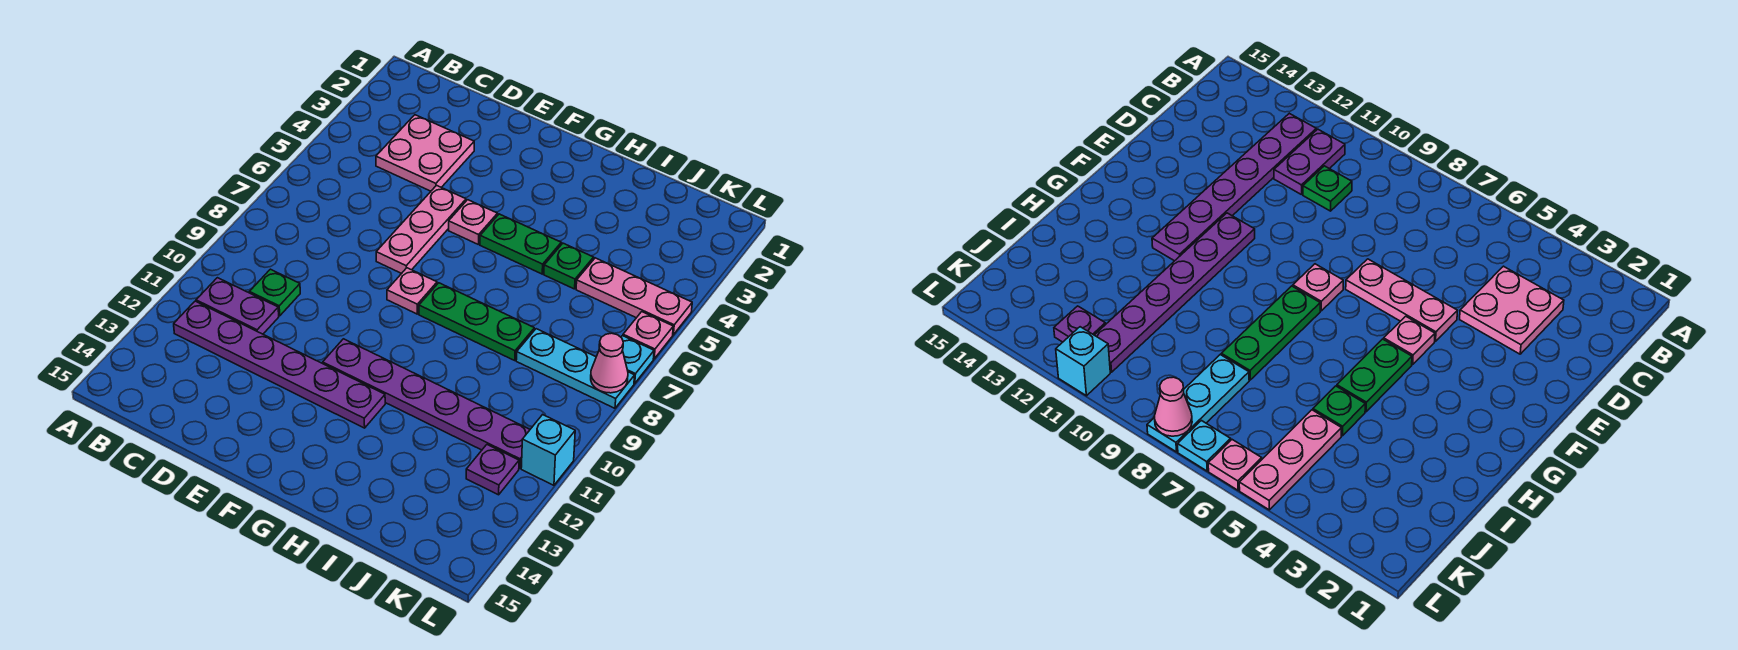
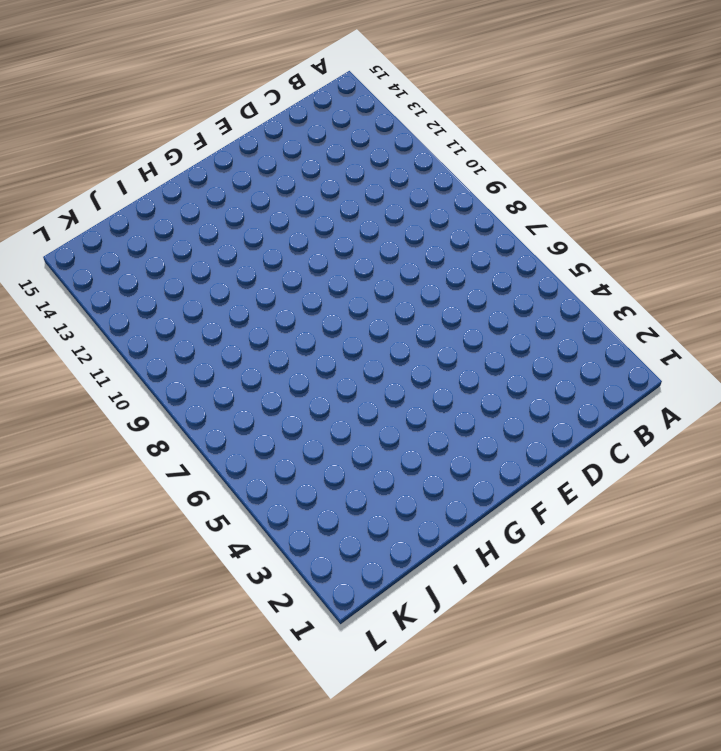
none -> purple plate B11:C11 level 1
none -> purple plate B12:G12 level 1
none -> pink plate C3:D4 level 1

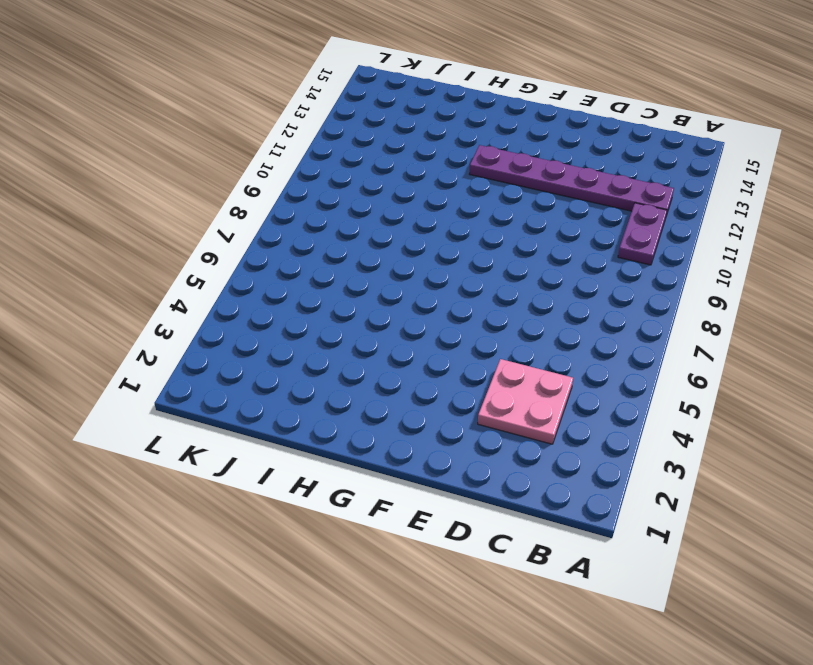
purple plate B10:B11 level 1 -> purple plate B11:C11 level 1
none -> green plate C10 level 1
none -> pink plate E5:E7 level 1
none -> pink plate F5 level 1

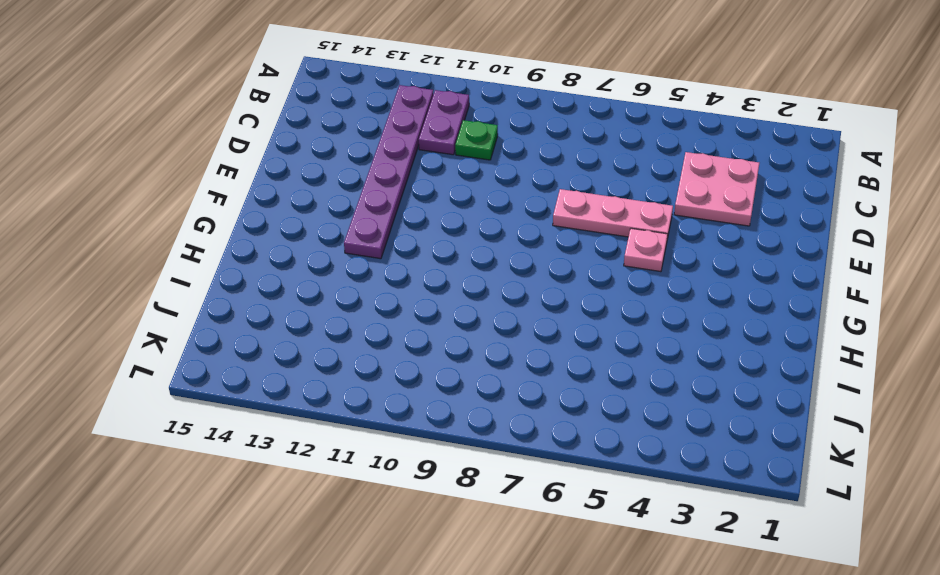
none -> pink plate F8 level 1
none -> purple plate F11:K11 level 1
none -> green plate G5:H5 level 1

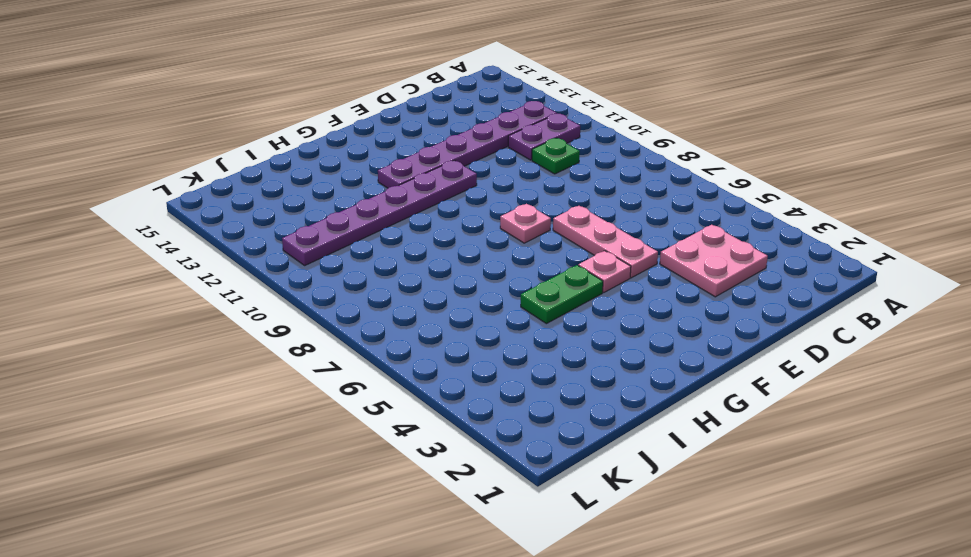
none -> green plate G8:I8 level 1
none -> green plate I5 level 1
none -> pink plate J5:L5 level 1

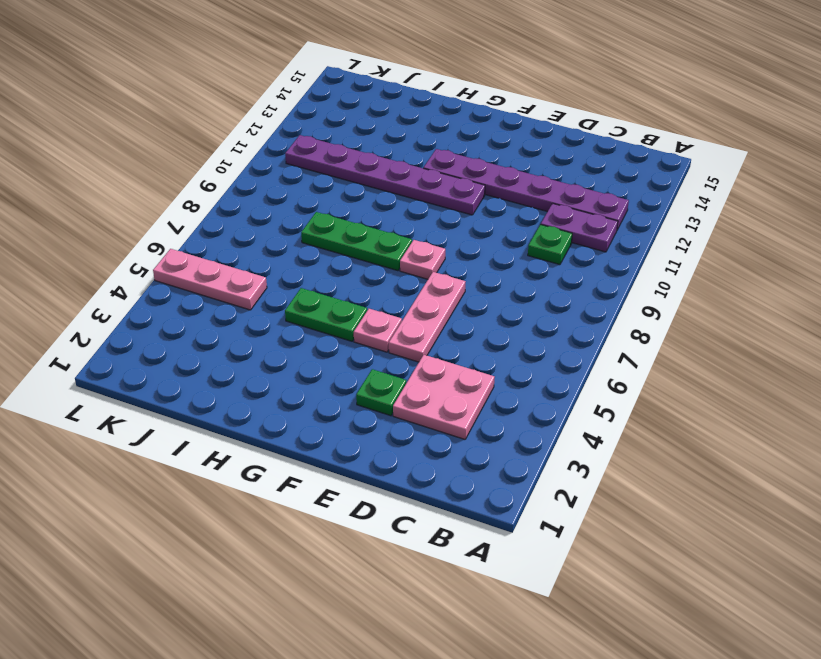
green plate E3 level 1 -> green plate I5 level 1
none -> cyan plate J8:L8 level 1
none -> purple plate K12 level 1
none -> pink plate L6 level 1

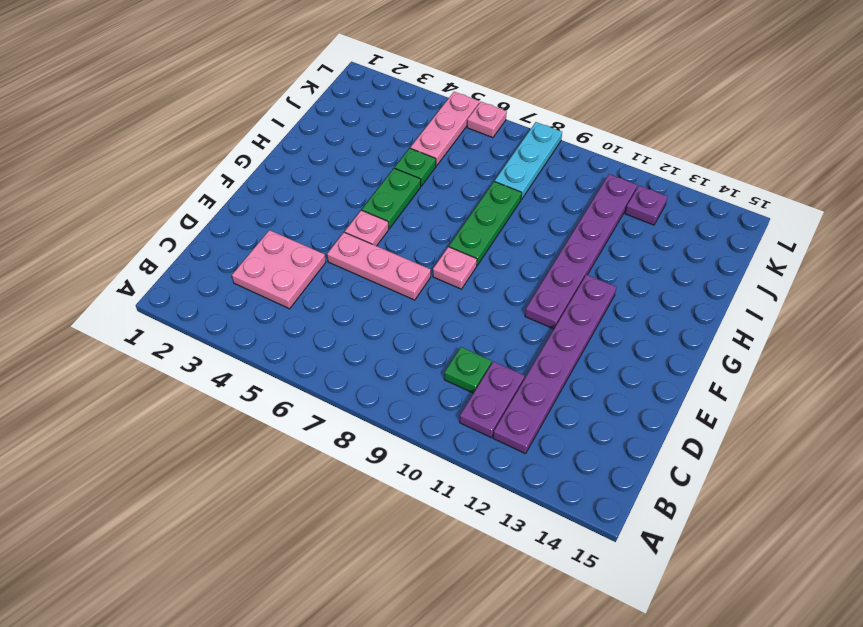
none -> cyan plate L7 level 1
none -> cyan brick L11 level 1
none -> pink cone L8 level 2

